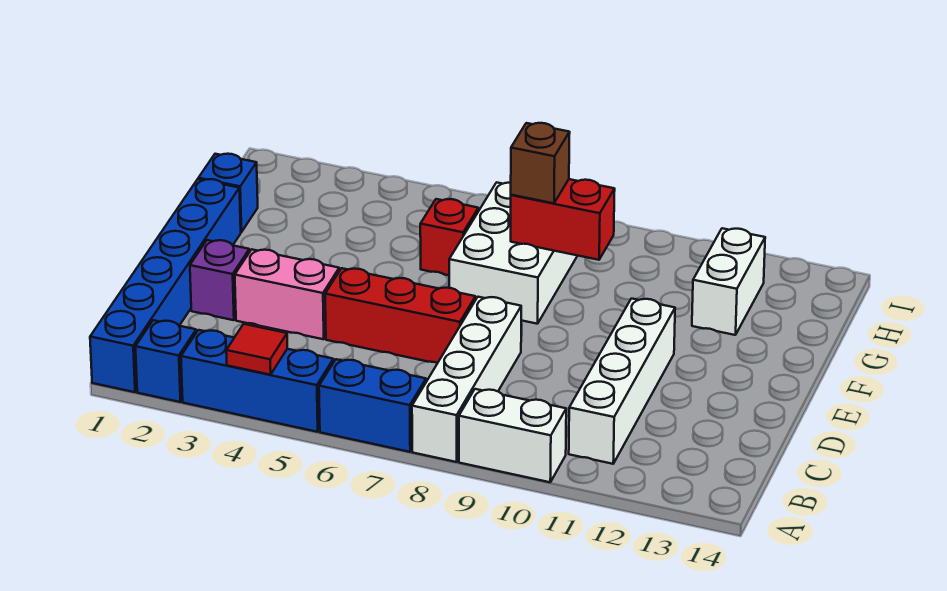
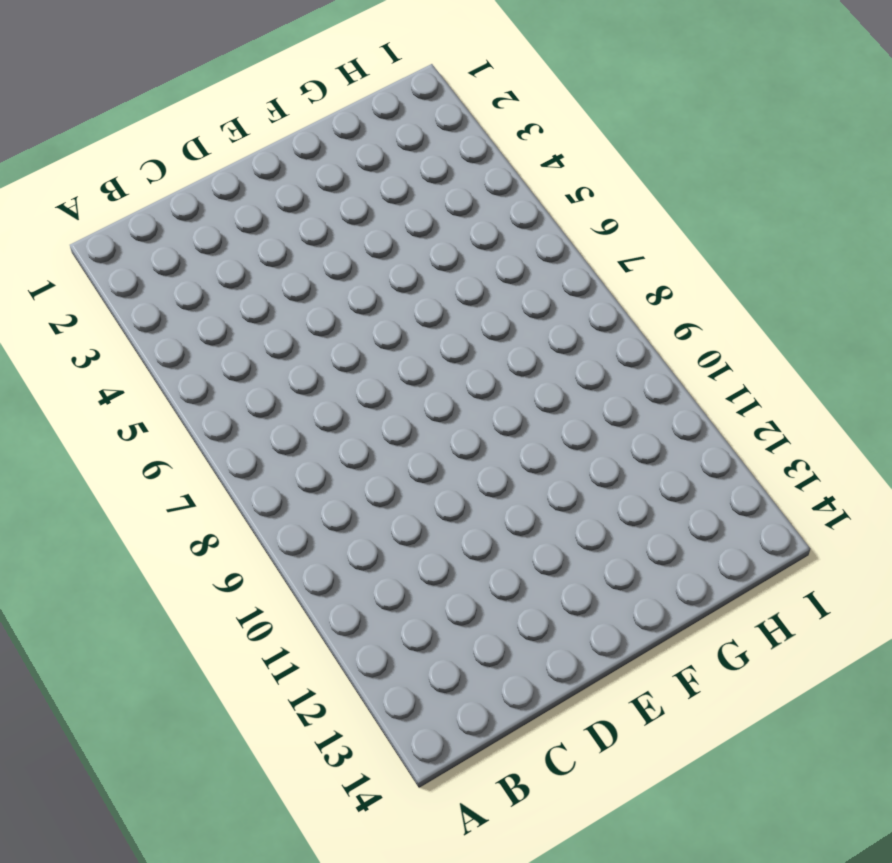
none -> blue brick A1:F1 level 1
none -> blue brick A2 level 1
none -> blue brick A3:A5 level 1

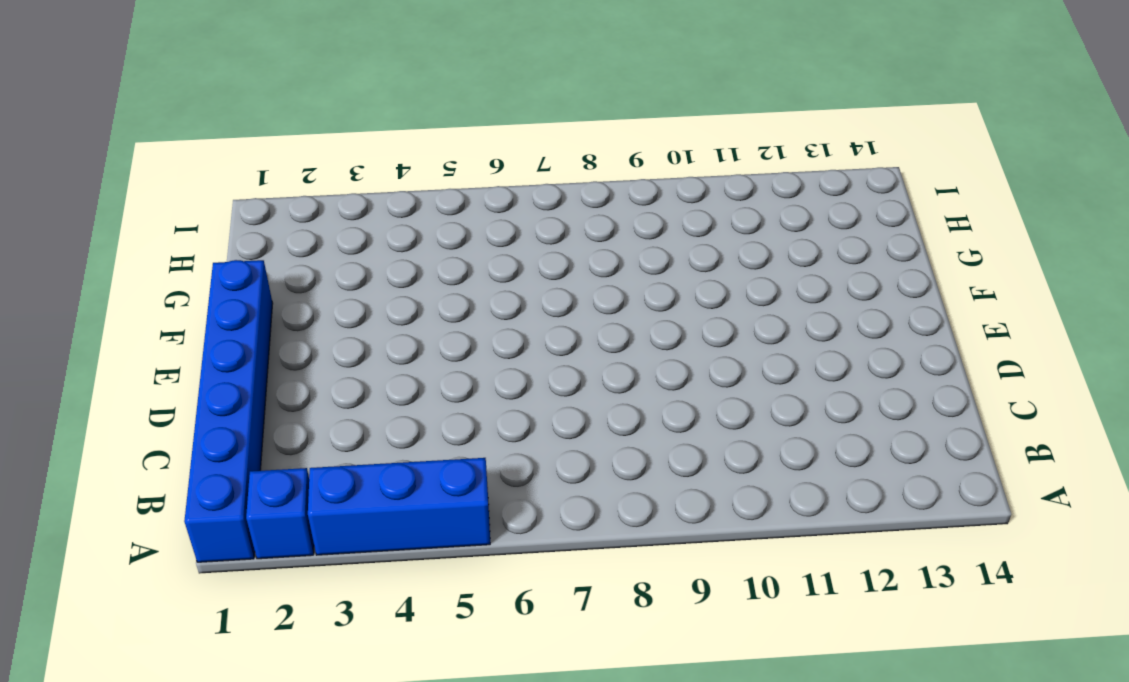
none -> blue brick A6:A7 level 1
none -> white brick A8:D8 level 1
none -> white brick A9:A10 level 1

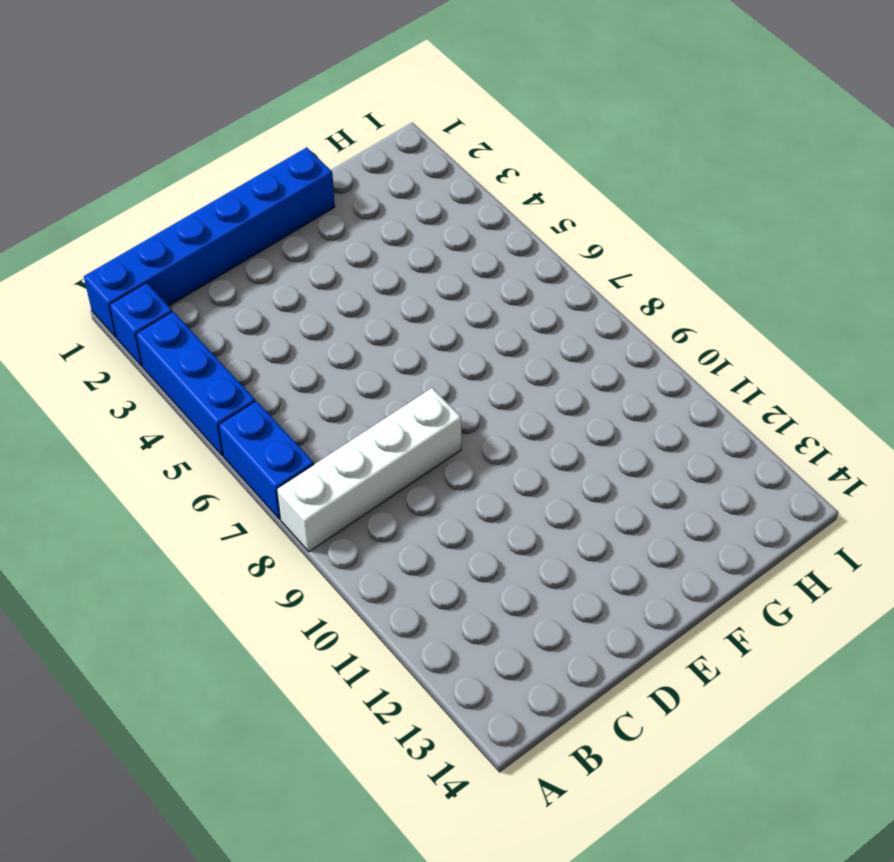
none -> white brick A9:A10 level 1
none -> white brick B11:E11 level 1
none -> purple brick D2 level 1

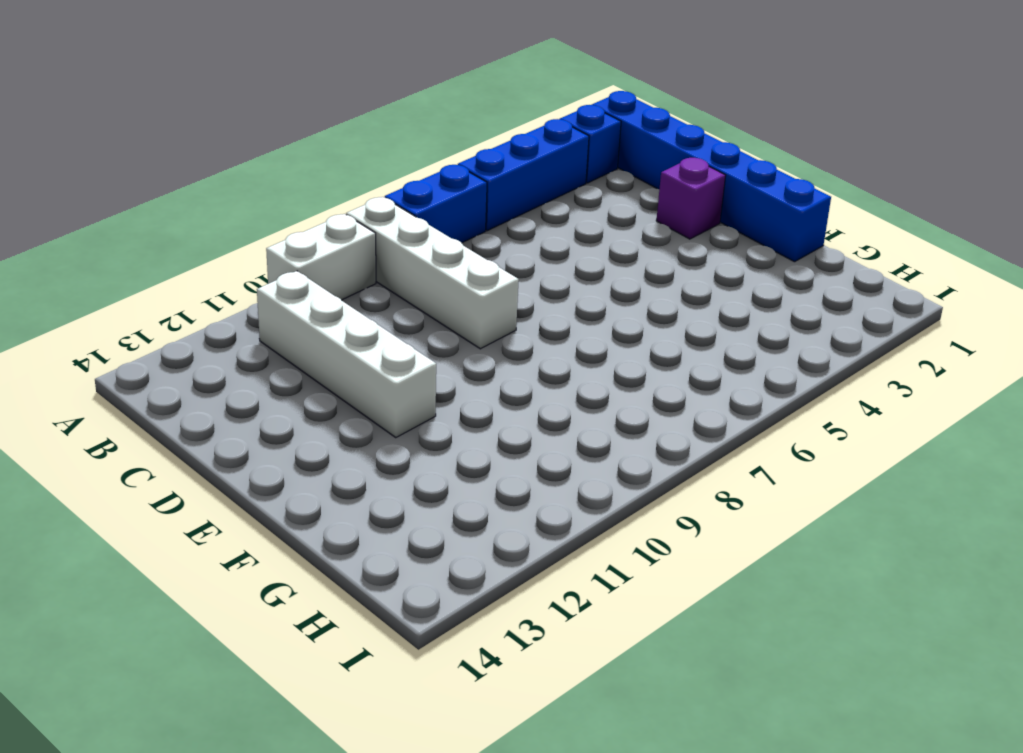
none -> pink brick D3:D4 level 1
none -> red brick D5:D7 level 1
none -> white brick F7:H8 level 1

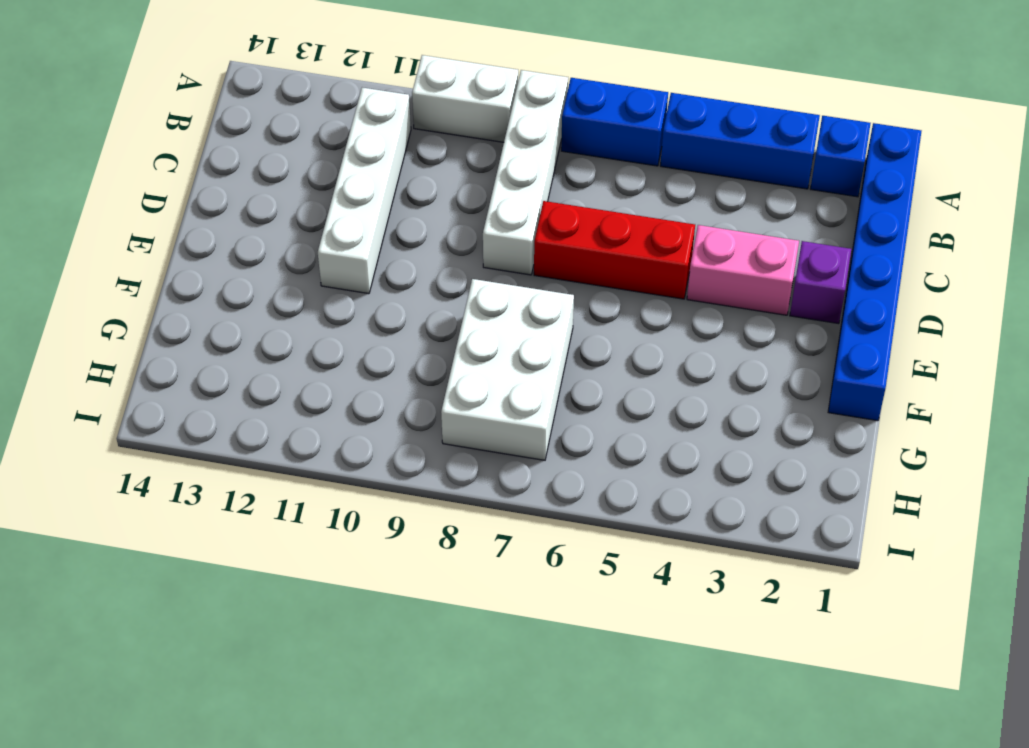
none -> blue brick G1 level 1
none -> red brick G6 level 1
none -> white brick G12:H12 level 1

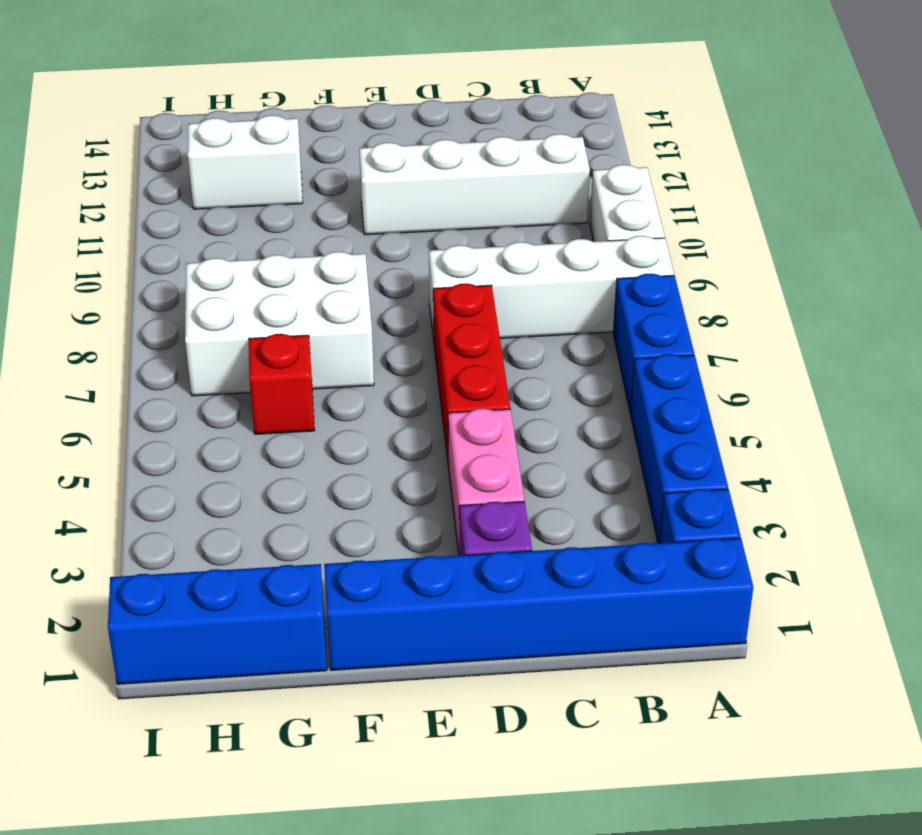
blue brick G1:I1 level 1 -> blue brick G1 level 1
none -> red tile A4 level 2
none -> red brick G8:G9 level 2
none -> brown brick G8 level 3

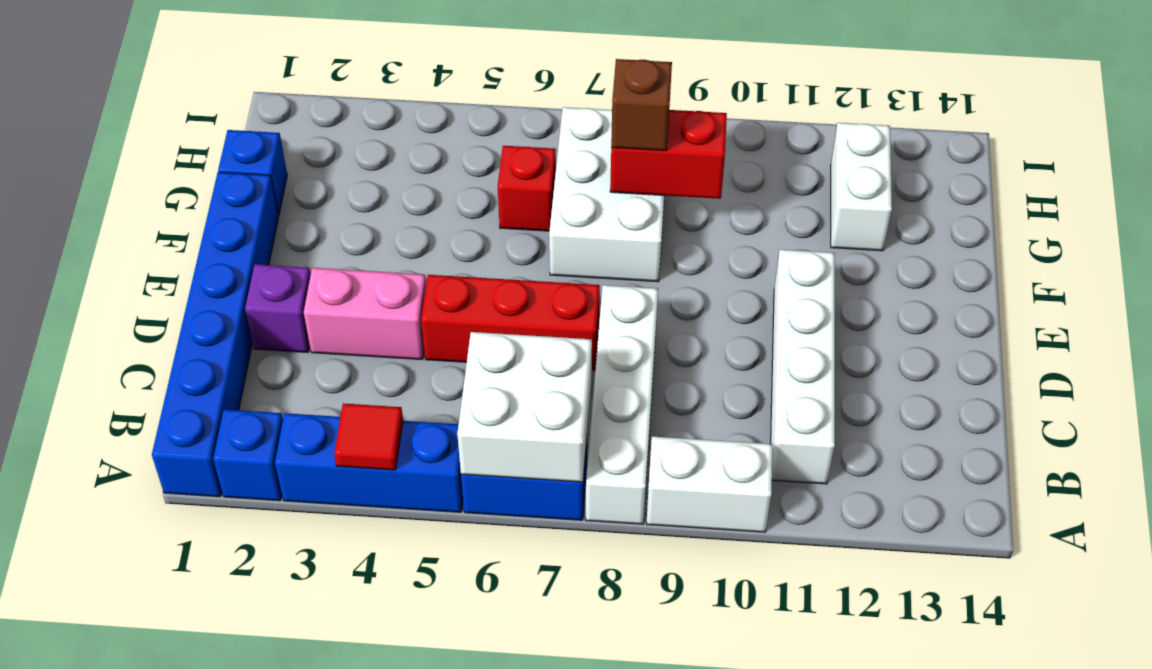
white brick A6:B7 level 2 -> none

